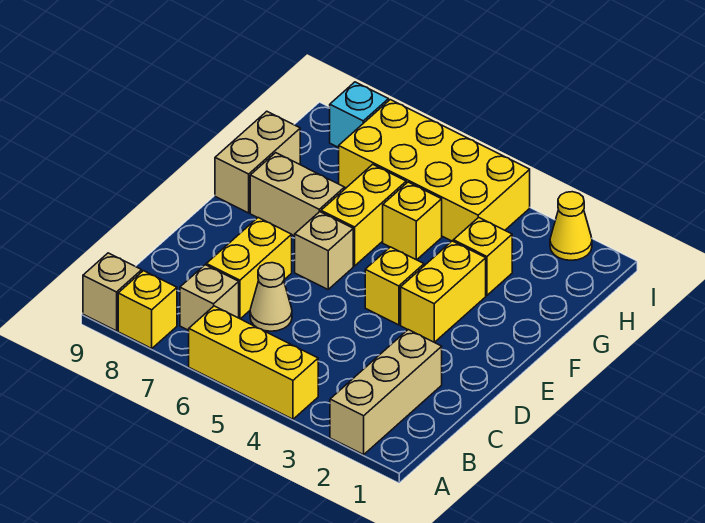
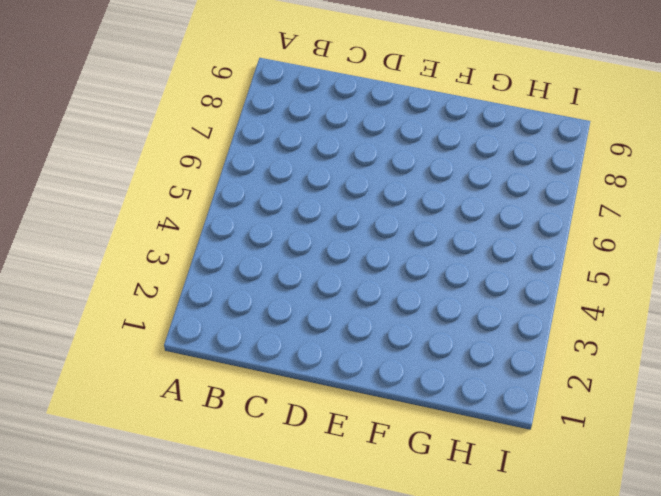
none -> tan brick A2:C2 level 1
none -> yellow brick A4:A6 level 1
none -> yellow brick A8 level 1

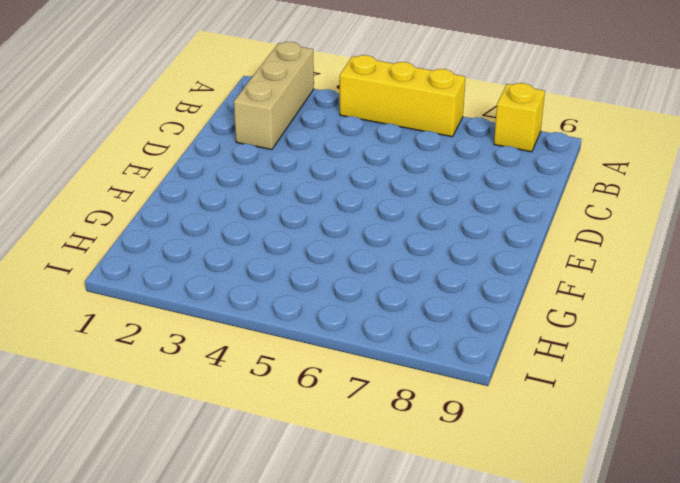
none -> tan brick A9 level 1
none -> tan brick B7 level 1
none -> tan cone C6 level 1

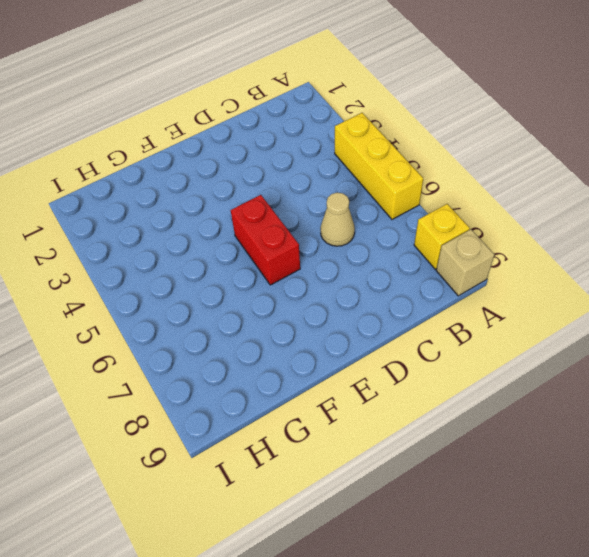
red brick E5:E6 level 1 -> tan brick E6 level 1
none -> tan brick A2:C2 level 1
none -> tan brick B7 level 1
none -> yellow brick C7:D7 level 1

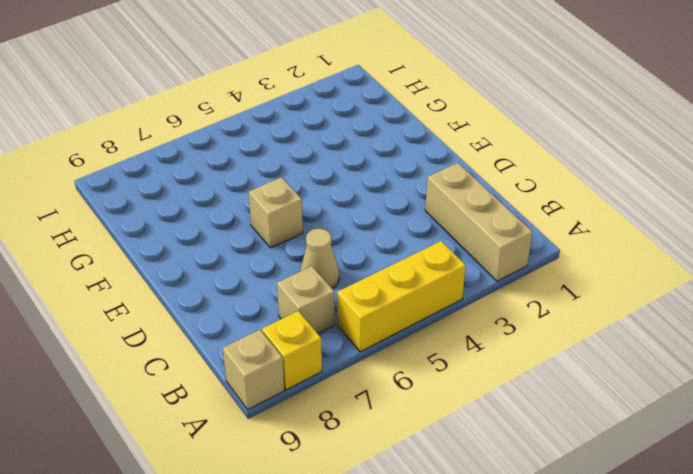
none -> yellow brick C7:D7 level 1
none -> yellow brick E3:F3 level 1
none -> yellow brick E4 level 1

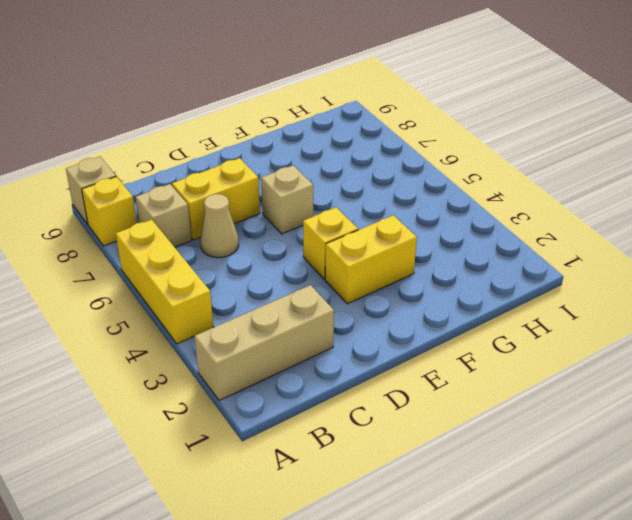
none -> yellow brick F6:G6 level 1
none -> tan brick F7:F8 level 1
none -> tan brick F9:G9 level 1

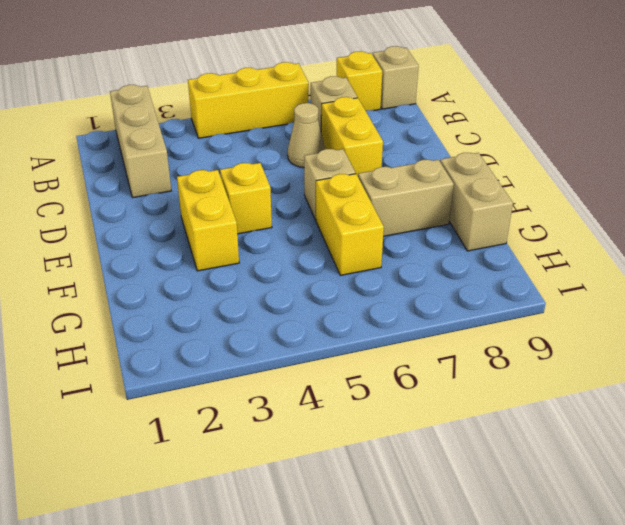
none -> yellow brick G3 level 1
none -> yellow brick G5 level 1
none -> yellow brick H4:I7 level 1

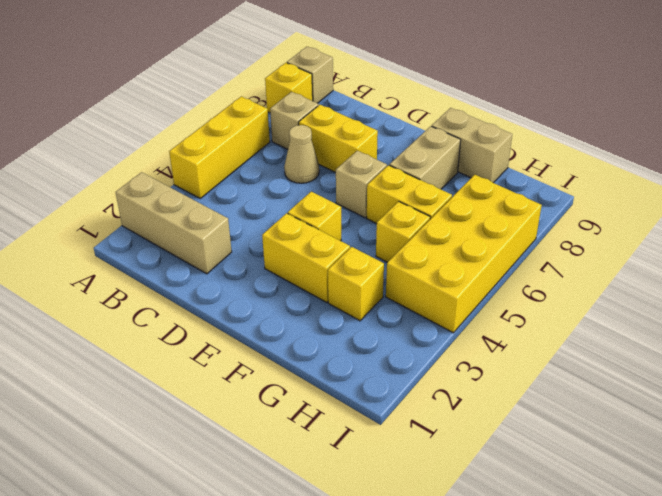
none -> yellow cone I2 level 1
none -> cyan brick I8 level 1

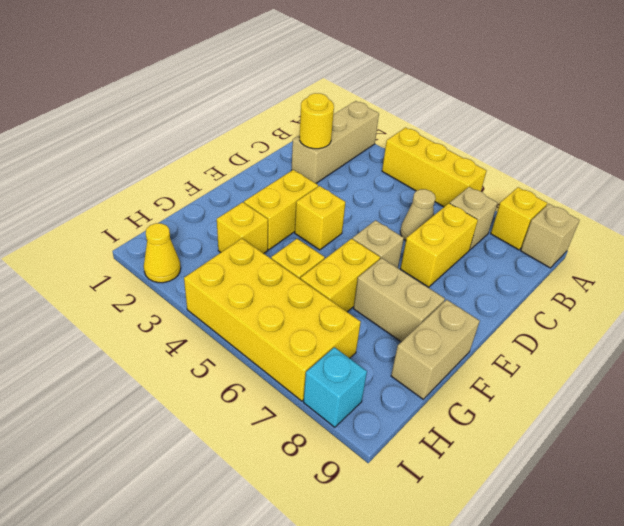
yellow round brick C2 level 2 -> none

